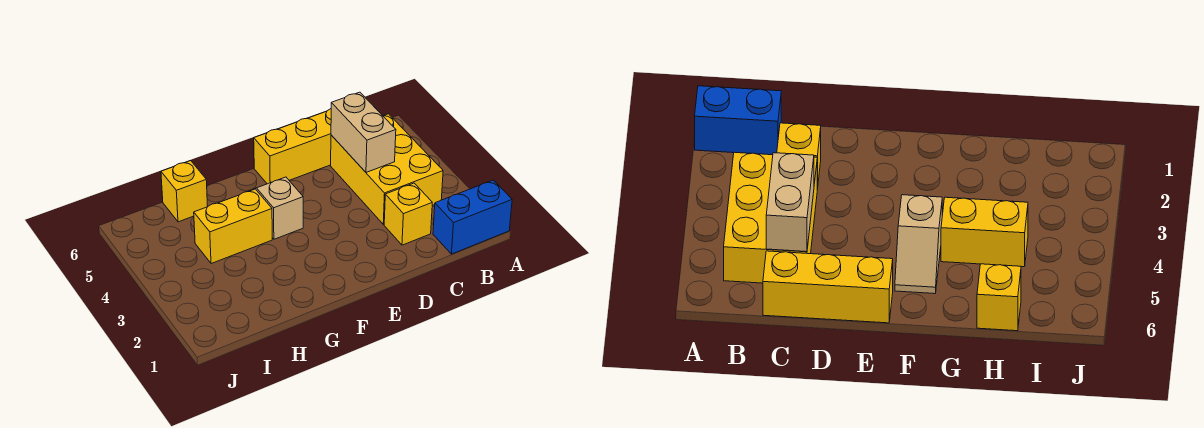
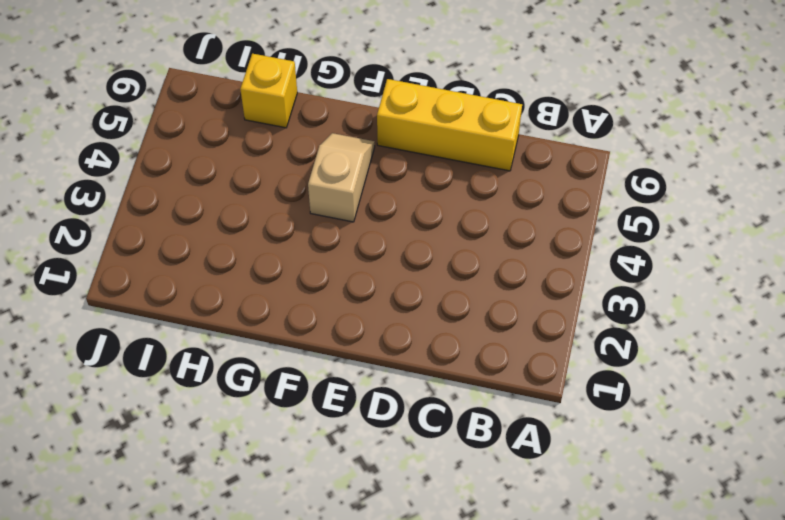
none -> blue brick A1:B1 level 1
none -> yellow brick B3:C5 level 1

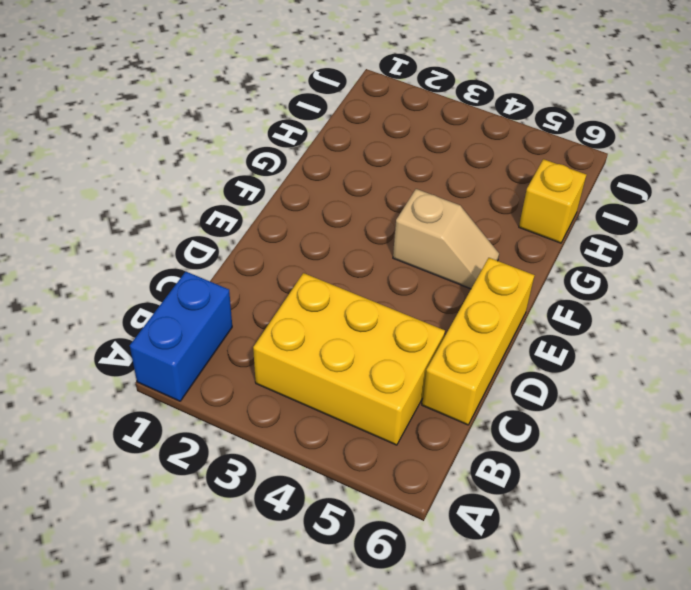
none -> yellow brick C2 level 1
none -> yellow brick G4:H4 level 1

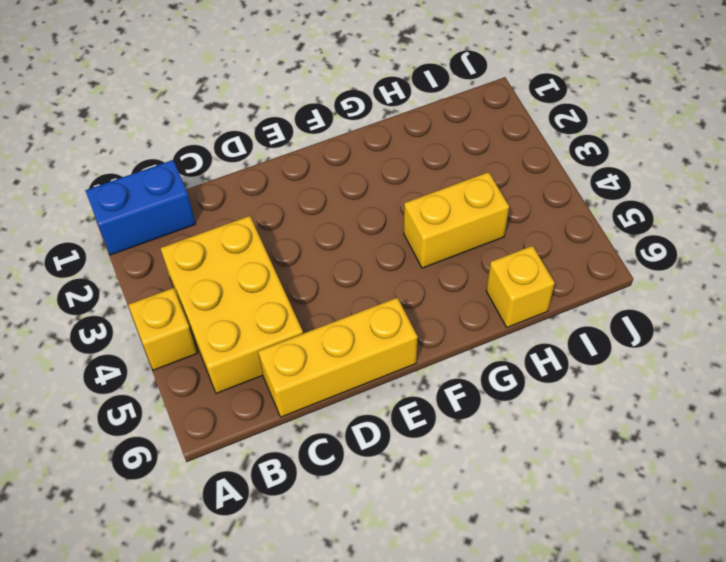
yellow brick A4 level 1 -> yellow brick C2 level 1
none -> tan slope F4:F5 level 1 top 4
none -> tan brick C4:C5 level 2

